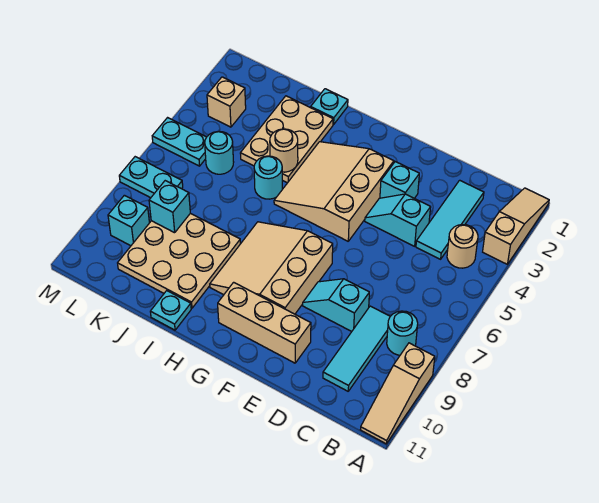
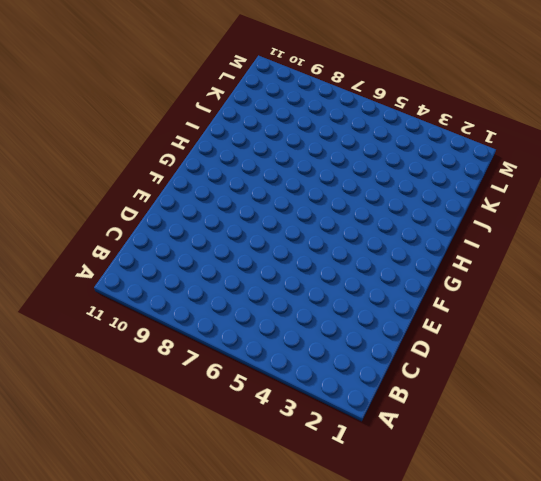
none -> tan slope A1:A3 level 1 top 3
none -> tan slope A9:A11 level 1 top 9
none -> tan round brick B4 level 1

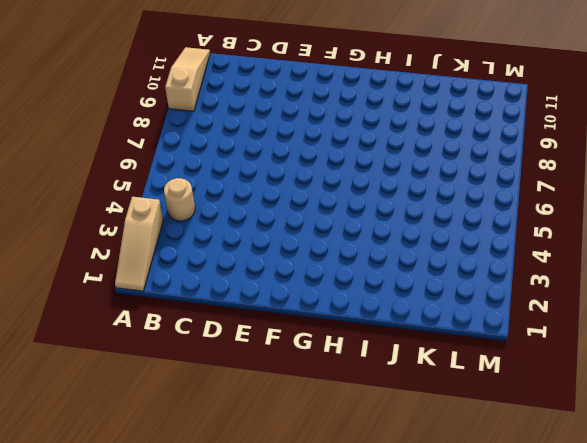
none -> cyan round brick B8 level 1
none -> cyan tile C2:C4 level 1
none -> cyan tile C8:C10 level 1

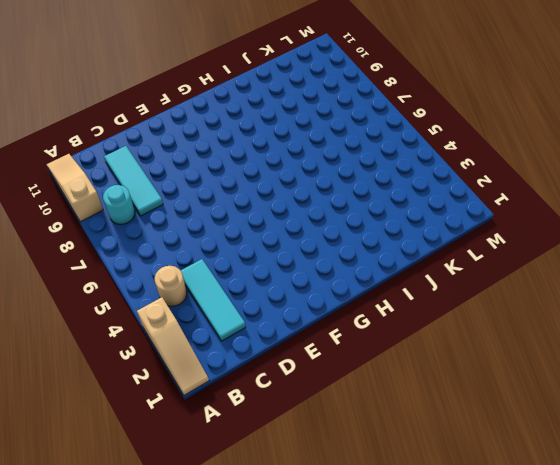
none -> cyan slope D4:E4 level 1 top D
none -> cyan slope D8:E8 level 1 top D
none -> cyan brick E3 level 1

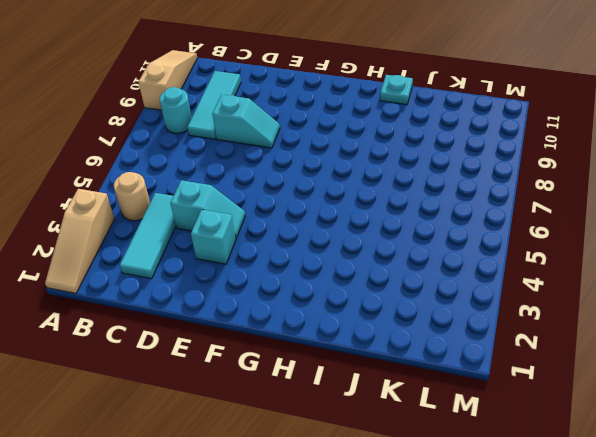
none -> tan brick E10:G10 level 1
none -> tan slope F3:H5 level 1 top F
none -> tan slope F7:H9 level 1 top F

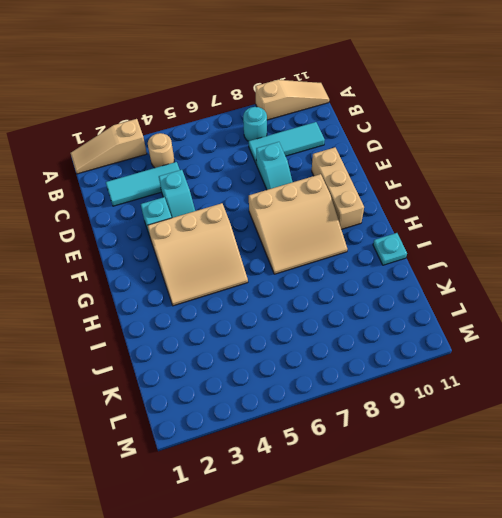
none -> cyan plate I1 level 1
none -> tan plate I2:J4 level 1
none -> cyan round brick I5 level 1

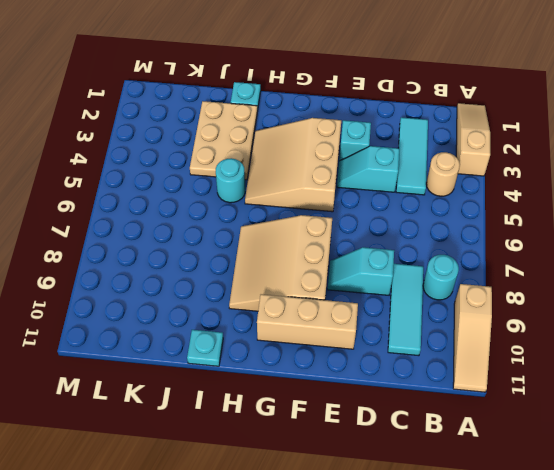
none -> tan plate I8:K10 level 1
none -> cyan round brick K5 level 1
none -> tan brick L3 level 1

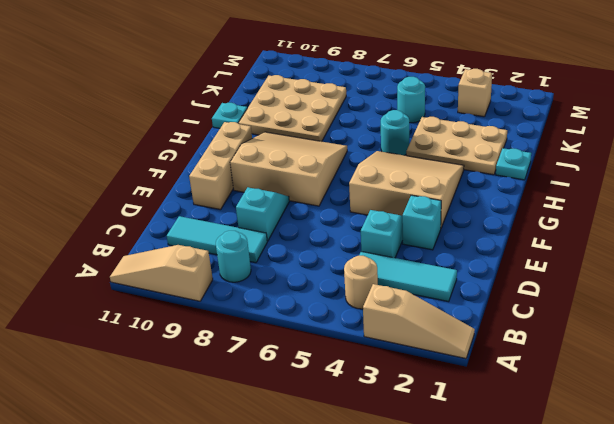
none -> cyan plate L5:M5 level 1
none -> cyan plate L7:M7 level 1
none -> cyan brick L9 level 1

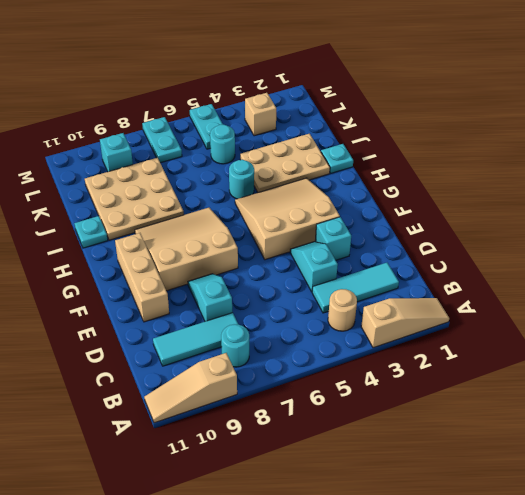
none -> tan round brick I4 level 2
none -> cyan brick K8 level 2

